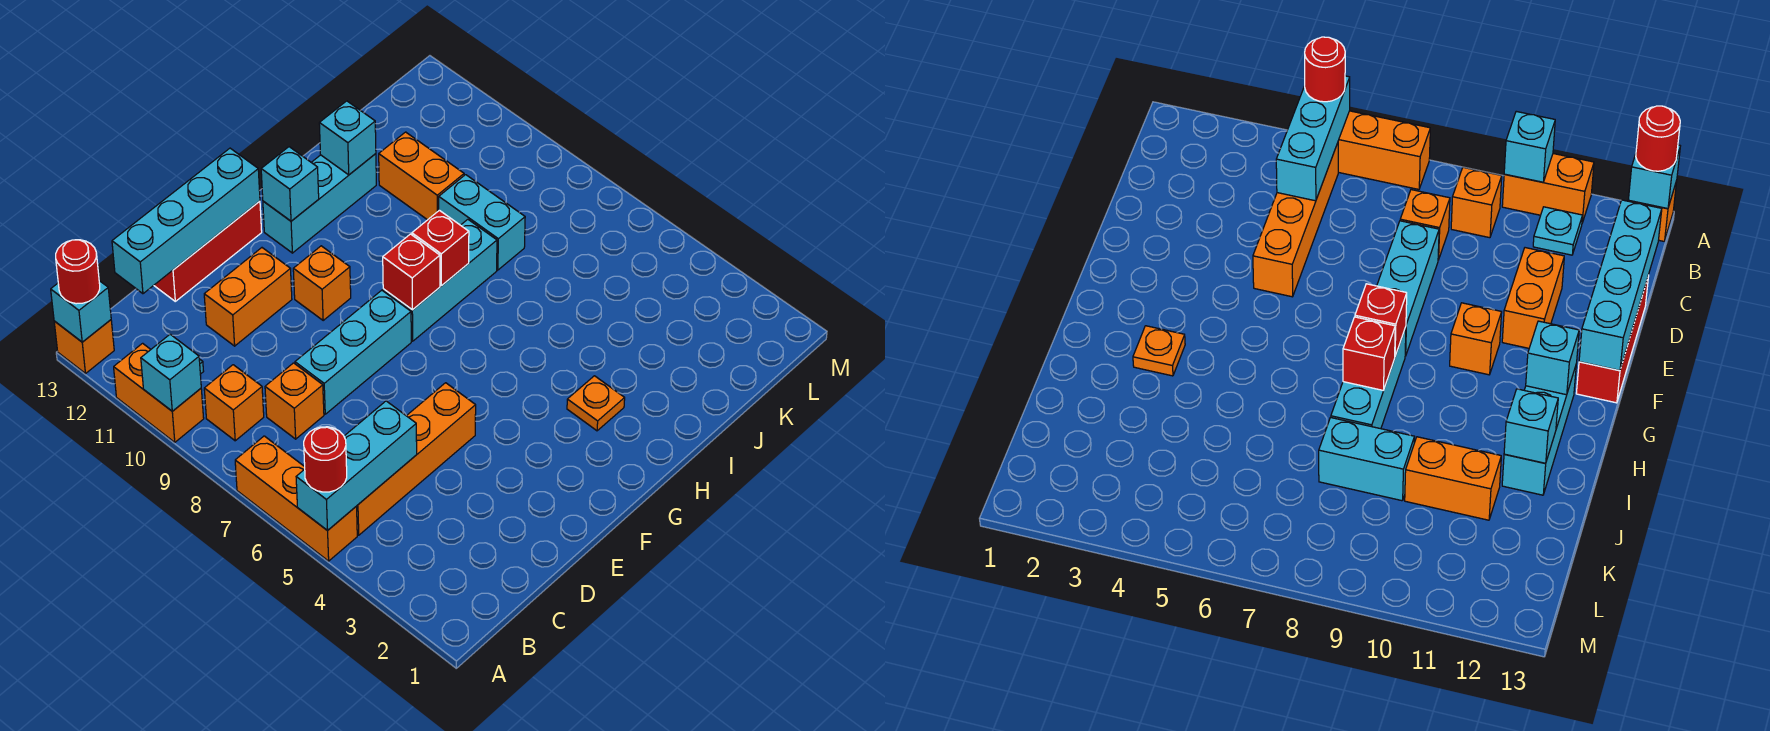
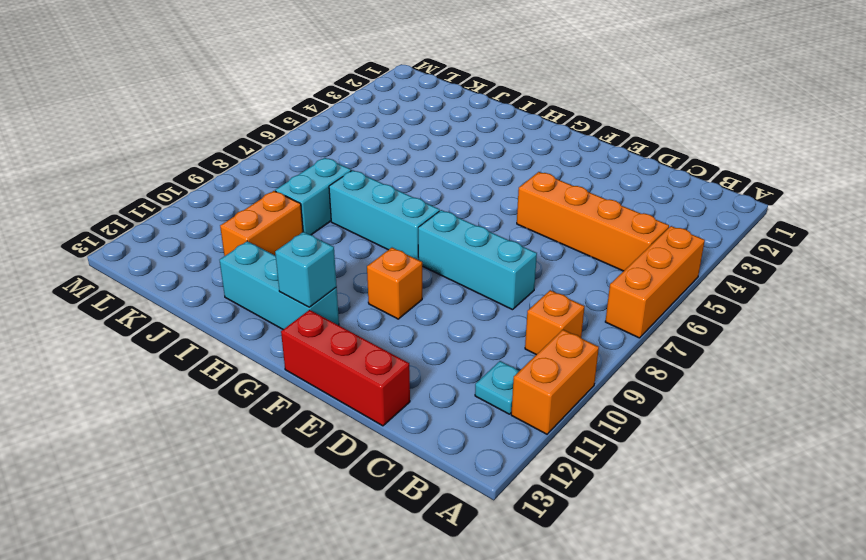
none -> orange brick A13 level 1
none -> orange brick C8 level 1
none -> orange brick D11:E11 level 1

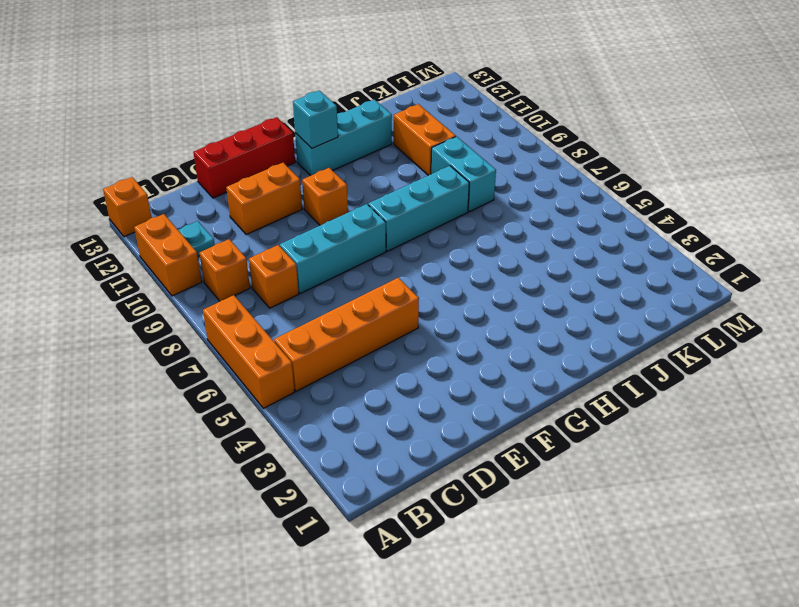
none -> orange plate H3 level 1
none -> cyan brick A5:C5 level 2
none -> cyan brick A10 level 2

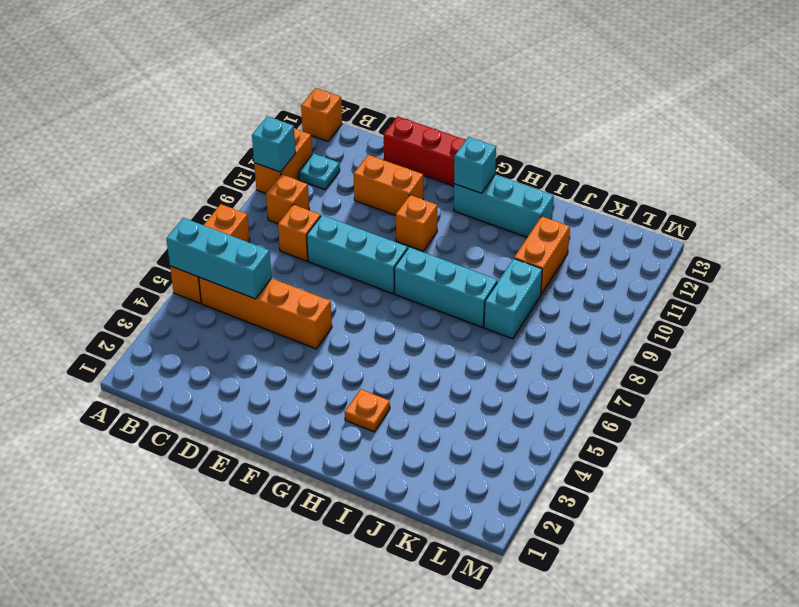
none -> cyan brick A13 level 2
none -> cyan brick C13:F13 level 2
none -> red brick G8 level 2

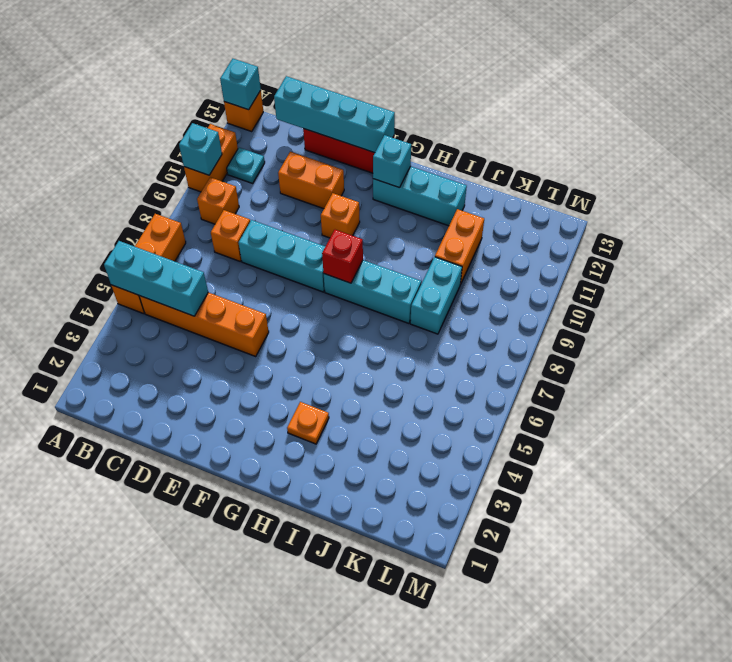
none -> red brick H8 level 2
none -> cyan brick I12 level 2
none -> red round brick A5 level 3

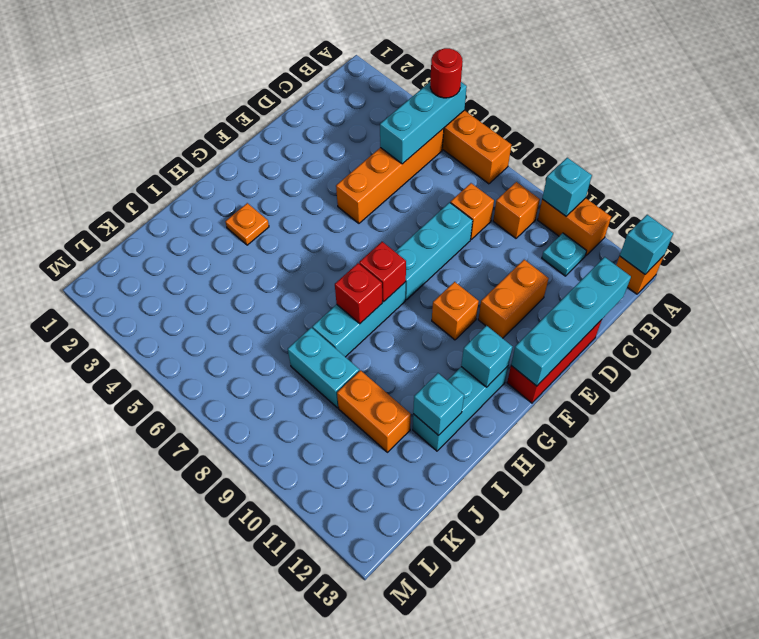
none -> red round brick A13 level 3

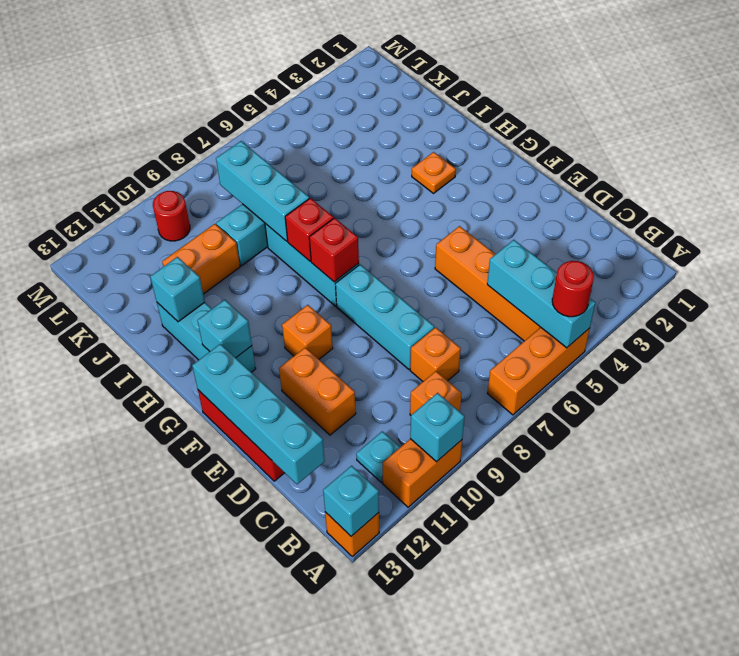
cyan brick I8:K8 level 2 -> none
red round brick L10 level 1 -> red round brick A13 level 3

